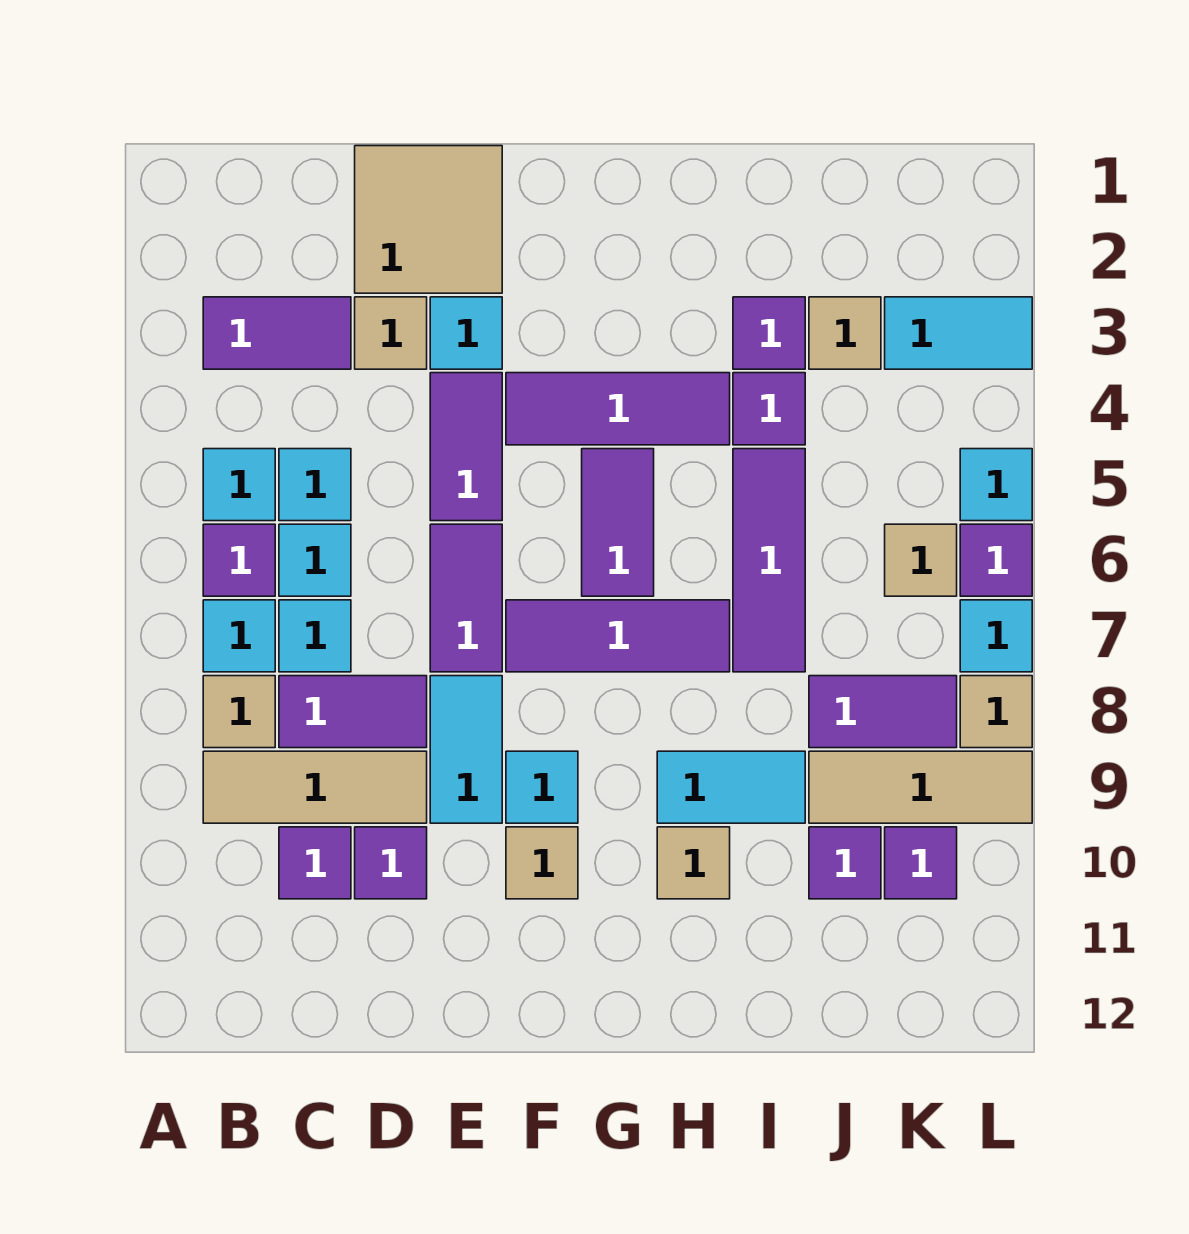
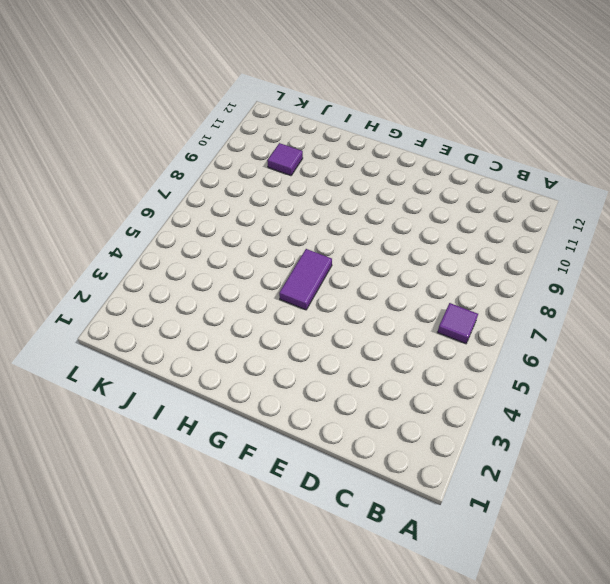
none -> purple tile B3:C3 level 1
none -> cyan tile B5 level 1
none -> cyan tile B7 level 1
none -> tan tile B8 level 1

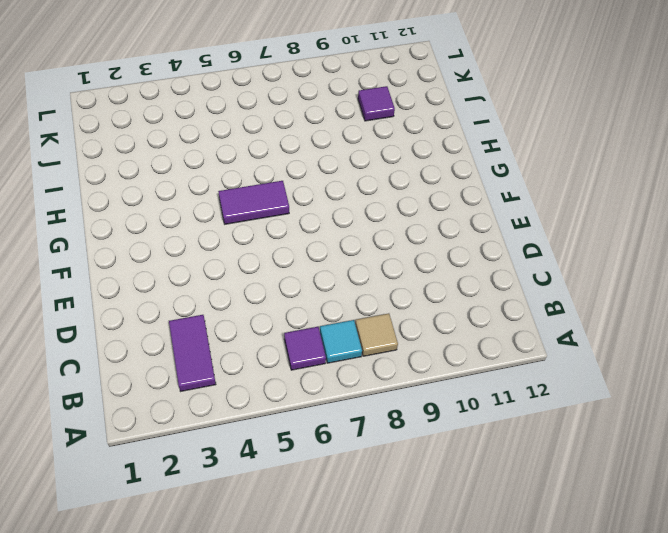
none -> cyan tile B5 level 1
none -> tan tile B9:D9 level 1
none -> cyan tile C5 level 1
none -> cyan tile C6 level 1

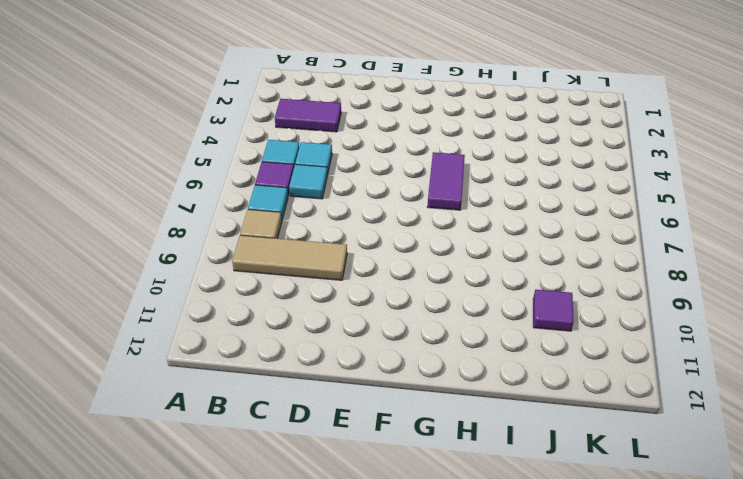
none -> cyan tile C7 level 1
none -> purple tile C8:D8 level 1
none -> purple tile C10 level 1
none -> tan tile D1:E2 level 1

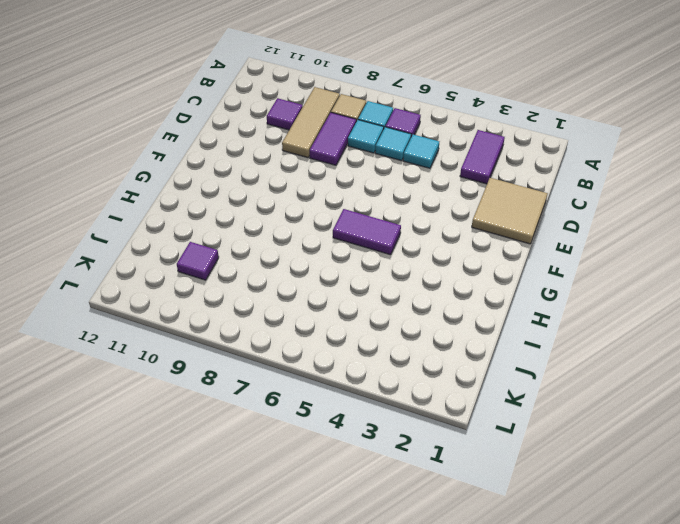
none -> cyan tile B5 level 1
none -> tan tile D3 level 1
none -> purple tile D10 level 1
none -> cyan tile E3 level 1

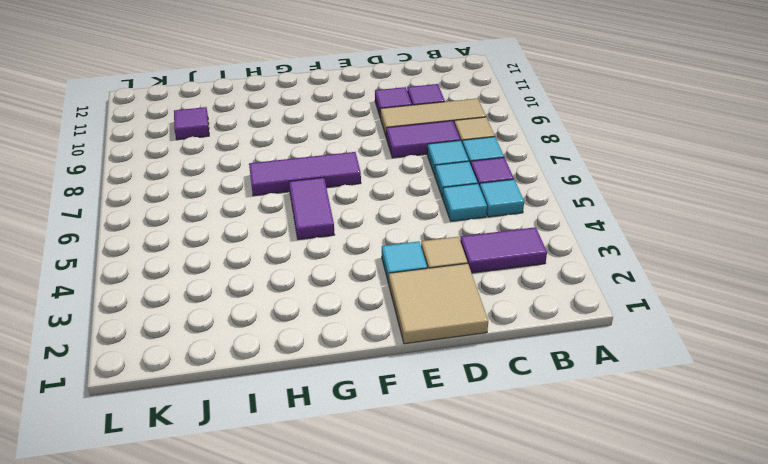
none -> purple tile E4:E5 level 1
none -> purple tile E6:E7 level 1
none -> cyan tile E8:E9 level 1
none -> purple tile F4:H4 level 1

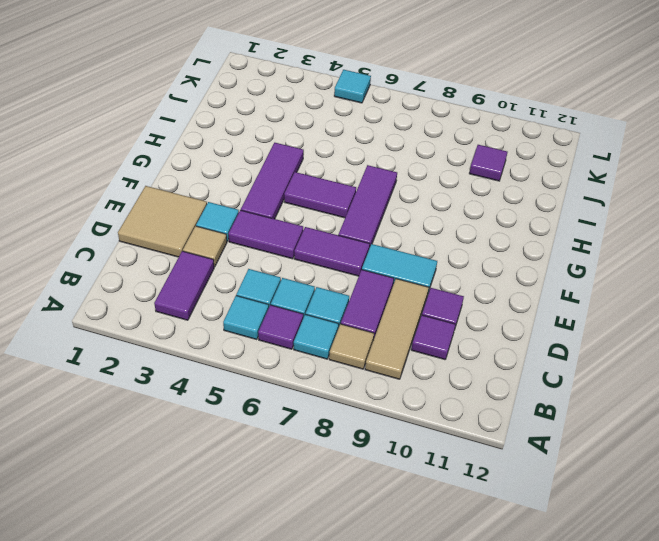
none -> cyan tile F9 level 1
none -> tan tile F10 level 1
none -> cyan tile H9:I9 level 1
none -> tan tile H10 level 1

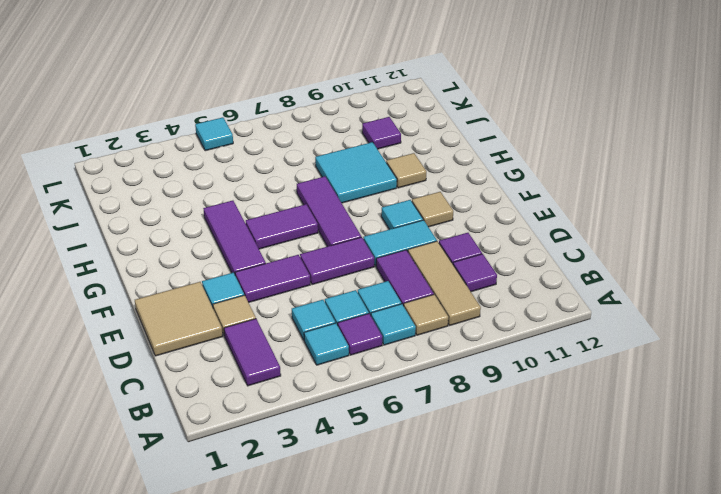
cyan tile H8:I9 level 1 -> cyan tile H9:I9 level 1
none -> purple tile I3 level 1
none -> purple tile I4 level 1
none -> purple tile I5:I7 level 1
none -> tan tile J3 level 1

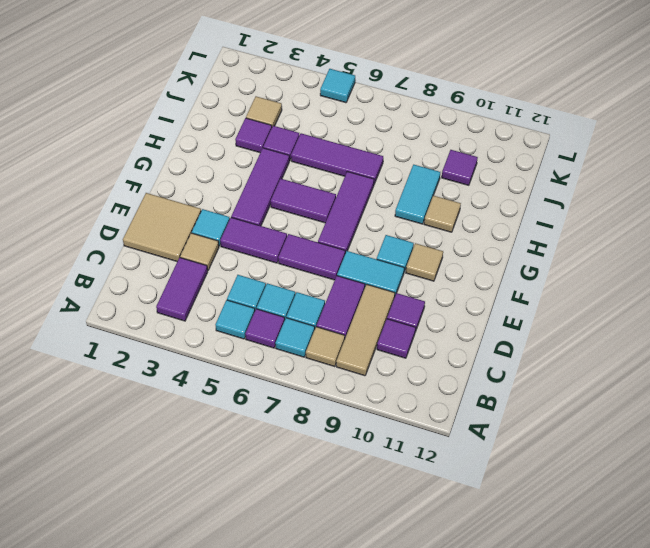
none -> purple tile J8:K8 level 1
none -> tan tile J9:L9 level 1
none -> cyan tile K3:L3 level 1
none -> tan tile K6 level 1

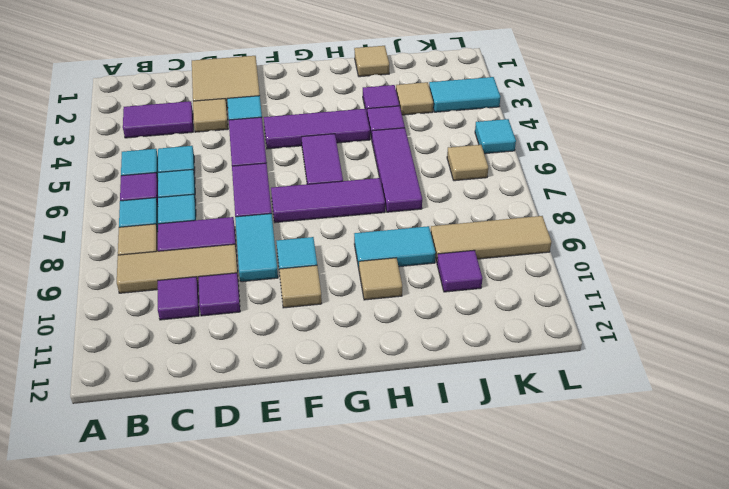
tan tile I1 level 1 -> tan tile L8 level 1
none -> purple tile J8:K8 level 1
none -> purple tile K10 level 1
none -> purple tile L6 level 1
none -> cyan tile L7 level 1

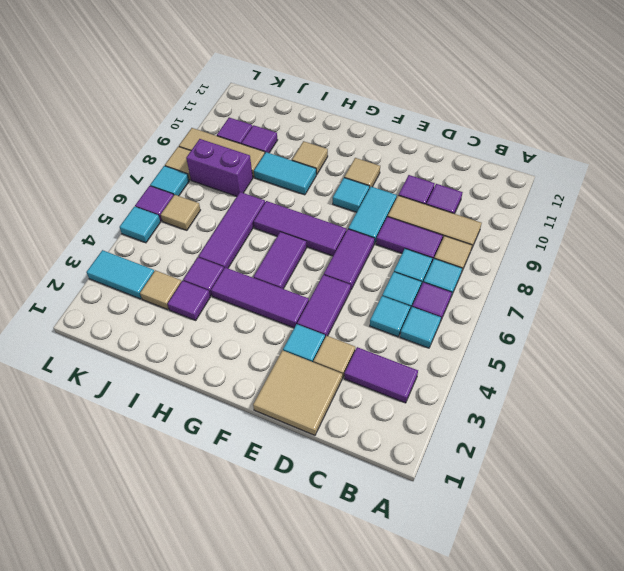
purple brick J8:K8 level 1 -> purple tile J8:K8 level 1

